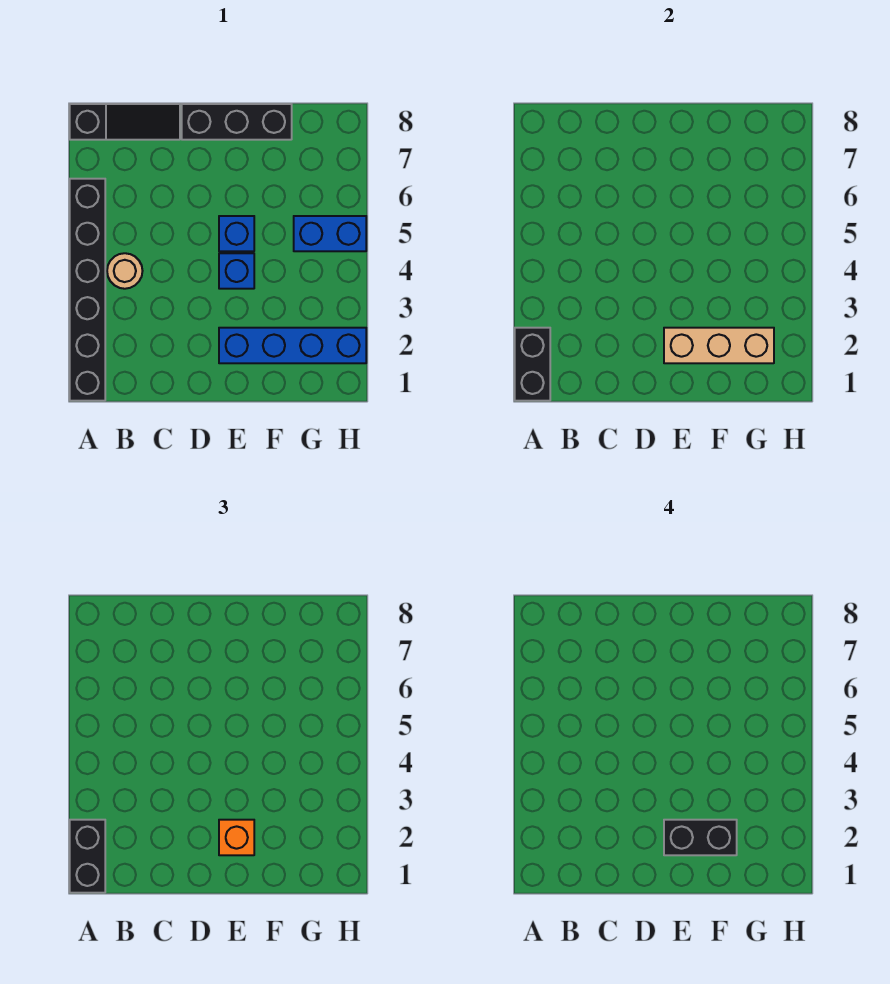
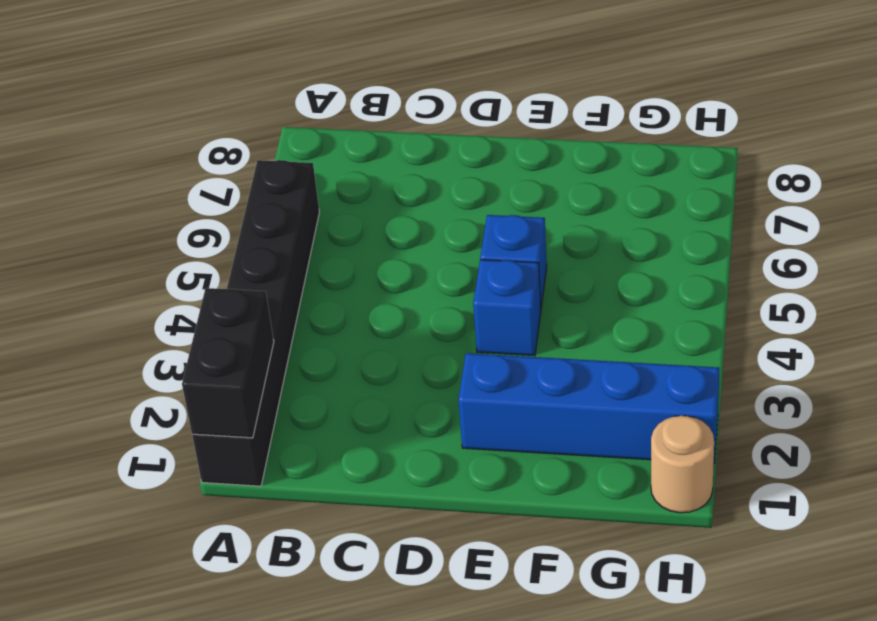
tan round brick H1 level 1 -> tan round brick B4 level 1
none -> black slope A8:C8 level 1 top A
none -> black brick D8:F8 level 1
none -> blue brick G5:H5 level 1

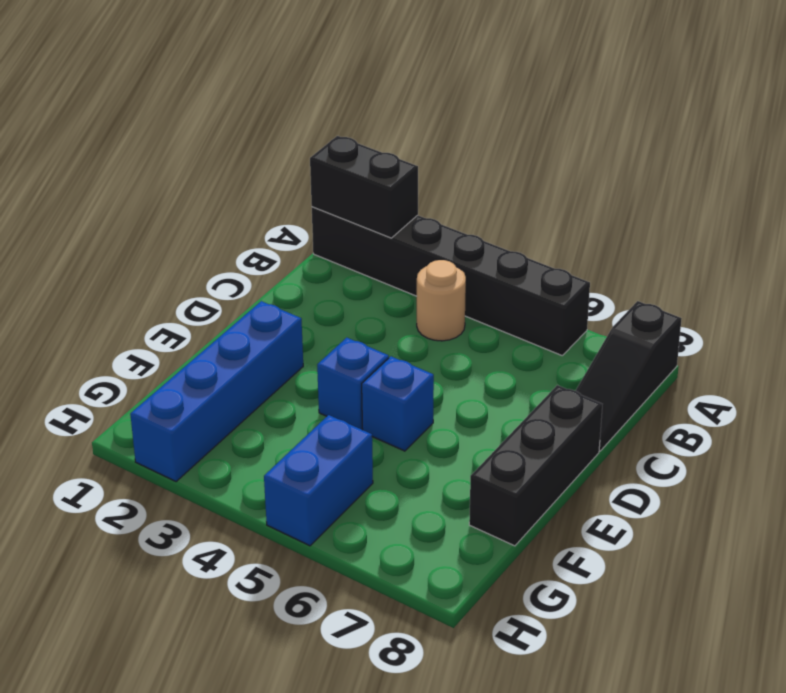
none -> tan brick E2:G2 level 2
none -> black brick A1:A2 level 3
none -> orange brick E2 level 3

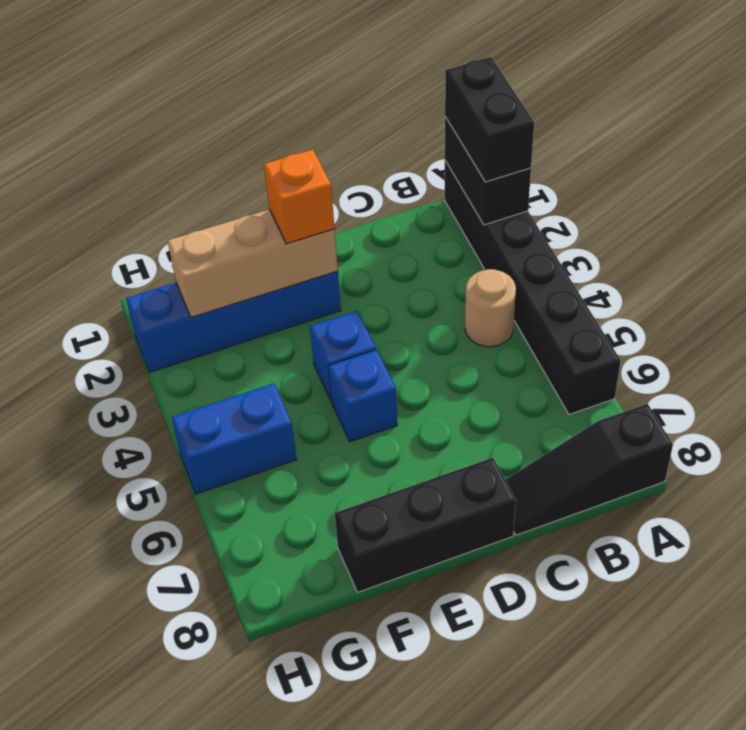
none -> black brick E2:F2 level 4

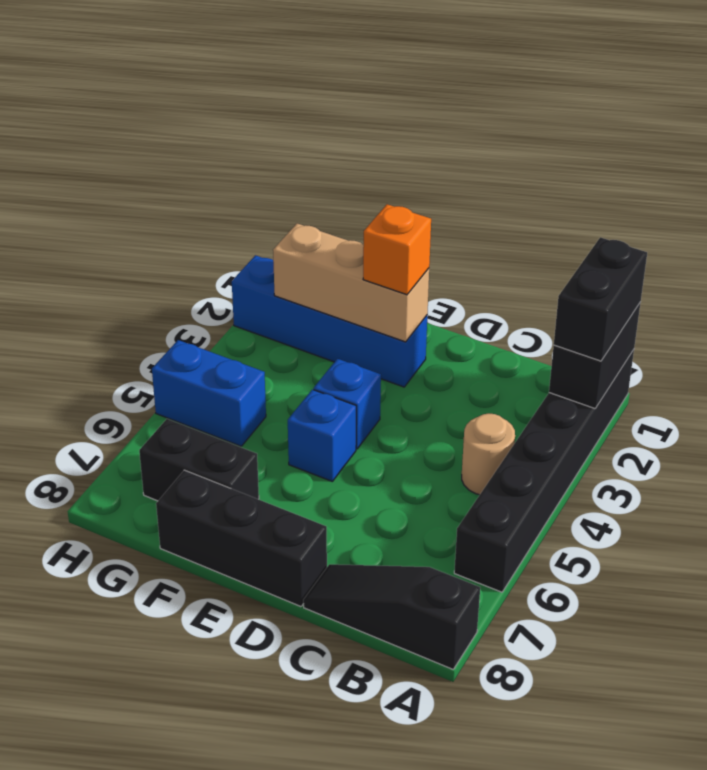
black brick F7:G7 level 1 -> black brick E2:F2 level 4

